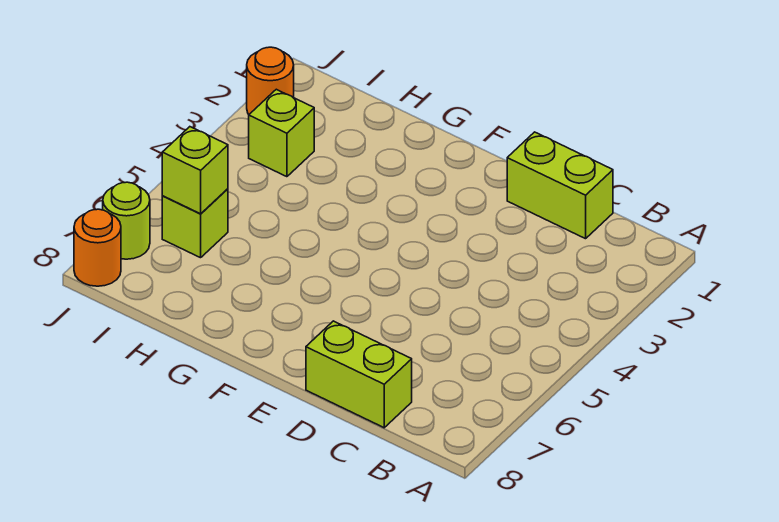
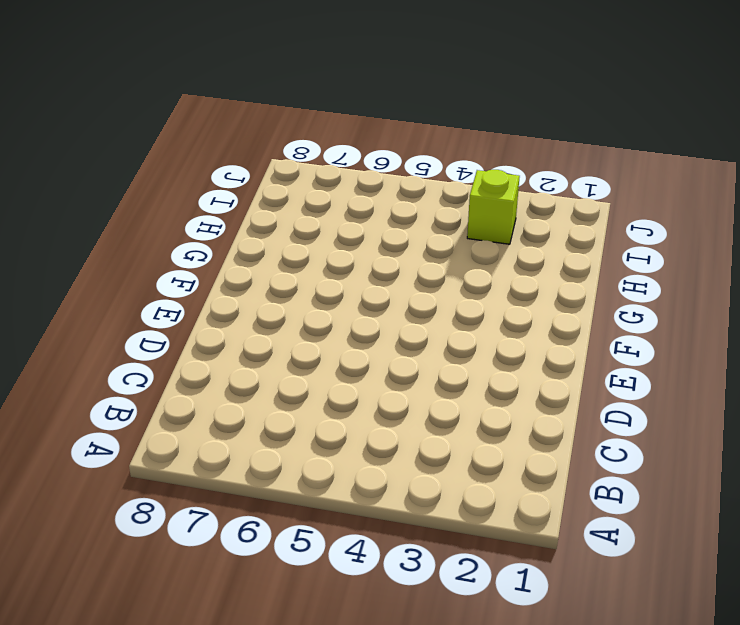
none -> lime brick C1:D1 level 1
none -> lime brick C8:D8 level 1

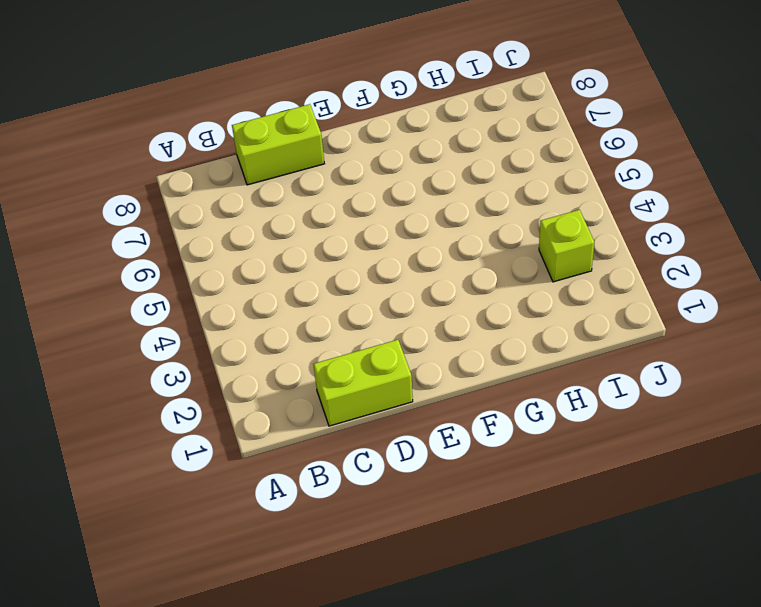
none -> lime brick I6 level 1
none -> orange round brick J2 level 1

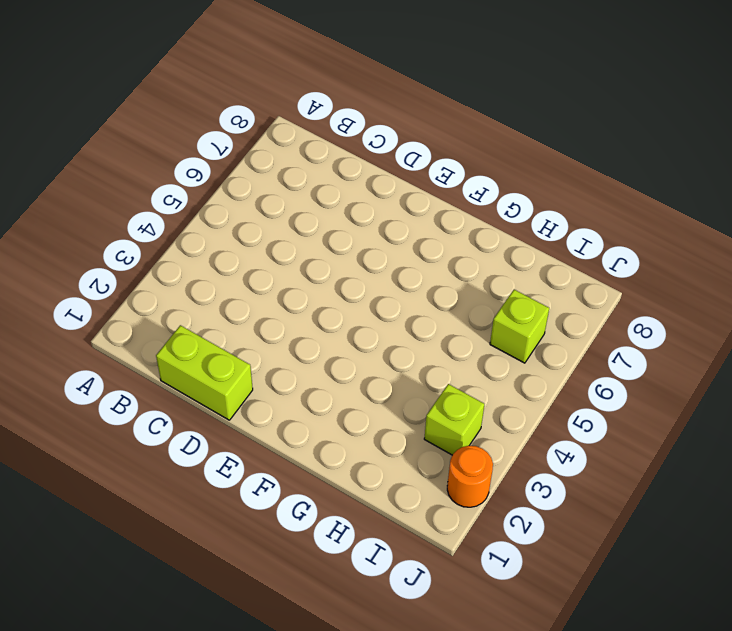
none -> lime brick C8:D8 level 1
none -> lime round brick J7 level 1

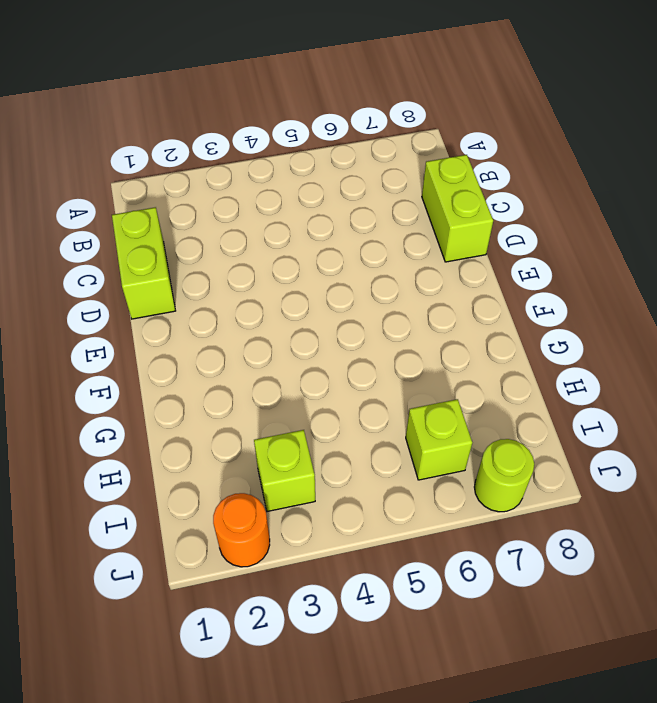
none -> orange round brick J8 level 1
none -> lime brick I6 level 2

